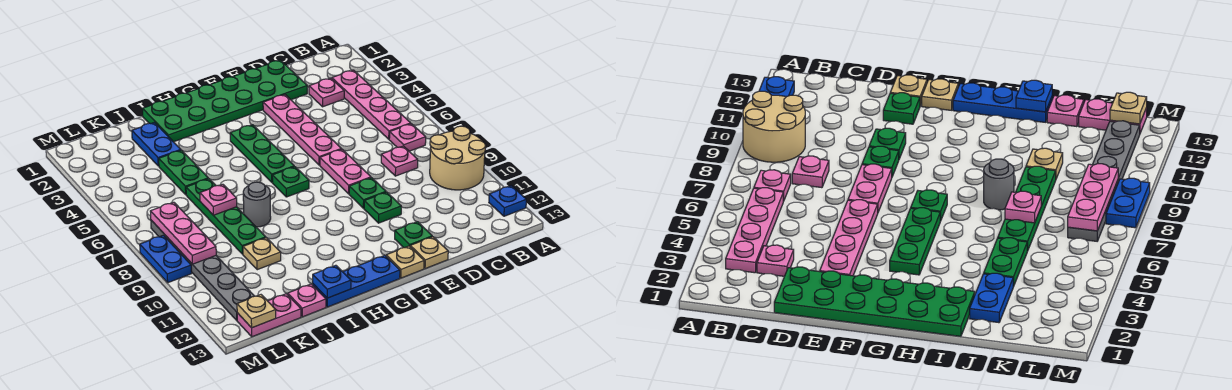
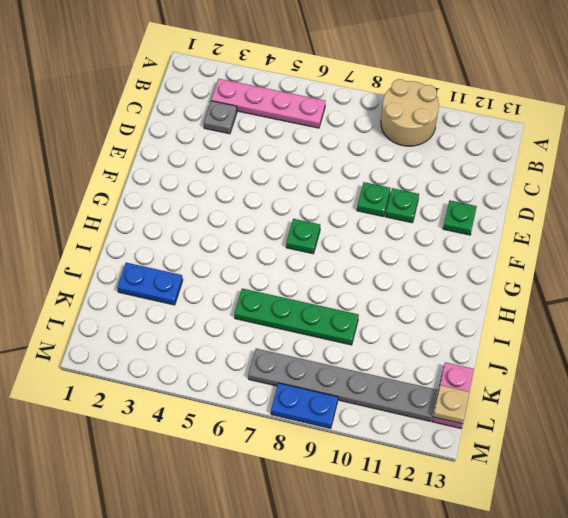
grey plate C3 level 1 -> pink plate C3 level 1
none -> blue plate A12 level 1
none -> pink plate B7 level 1
none -> pink plate C8 level 1
none -> green plate D1:I2 level 1

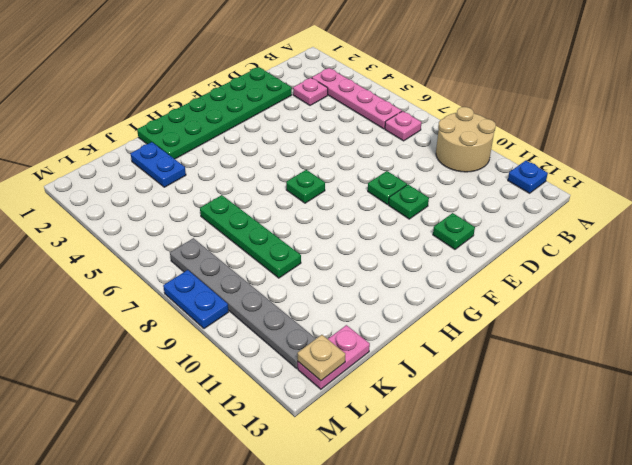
none -> pink plate C8 level 1
none -> pink plate E3:E6 level 1
none -> pink plate E7:E8 level 1
none -> tan plate E13 level 1

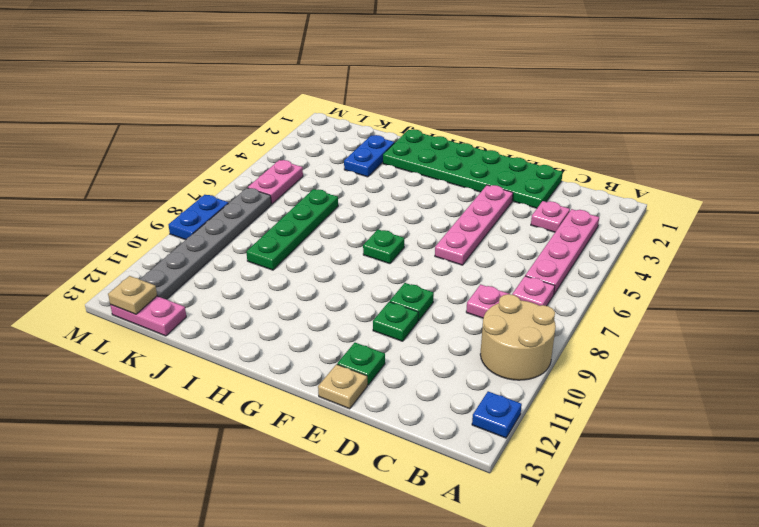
pink plate L5:L6 level 1 -> pink plate E7:E8 level 1
none -> tan plate F13 level 1
none -> green plate G4:G6 level 1
none -> blue plate G13:I13 level 1
none -> grey round brick I8 level 1

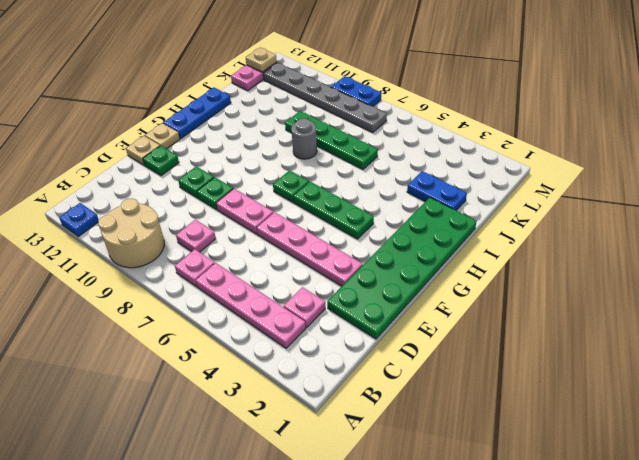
none -> green plate J4:J5 level 1
none -> tan plate J10 level 1
none -> pink plate J13 level 1
none -> blue plate I13 level 2

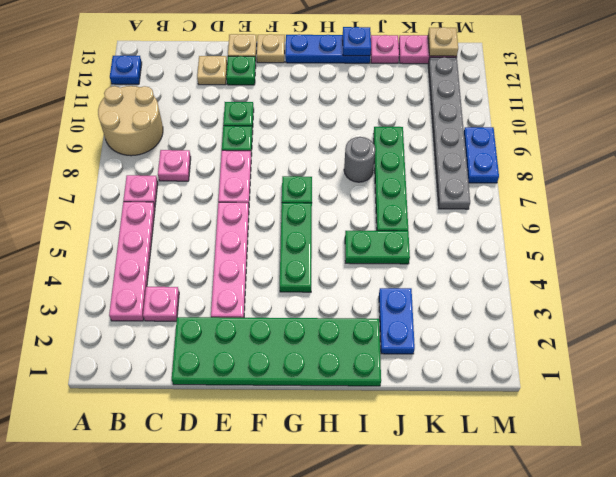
tan plate D12 level 1 -> tan plate J10 level 1
green plate I5:J5 level 1 -> green plate J4:J5 level 1
none -> pink plate J7 level 2
none -> pink plate L7:L9 level 2

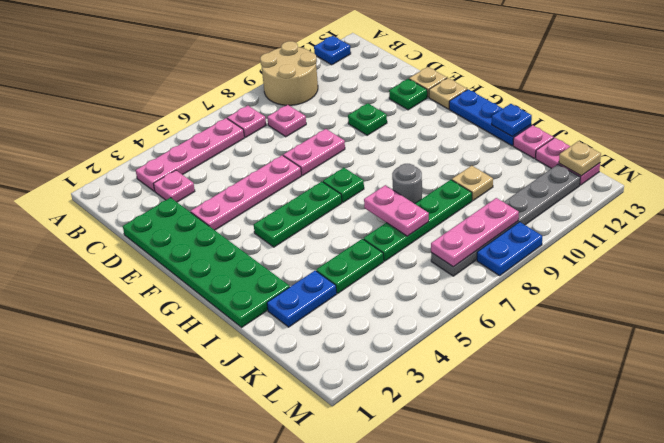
pink plate I7:J7 level 2 -> pink plate J7 level 2
none -> green plate E9 level 1

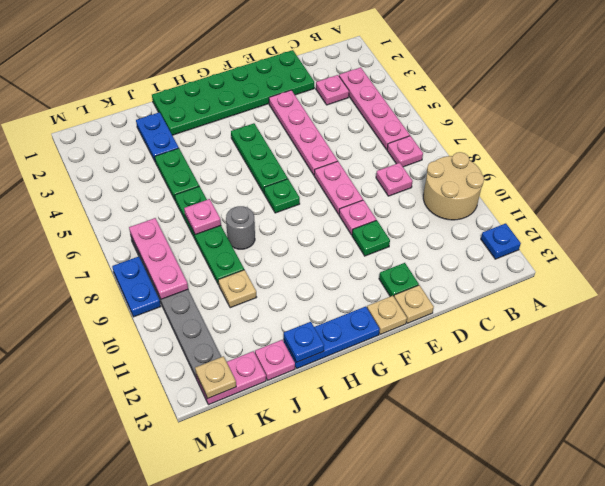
pink plate E9 level 1 -> green plate E9 level 1

